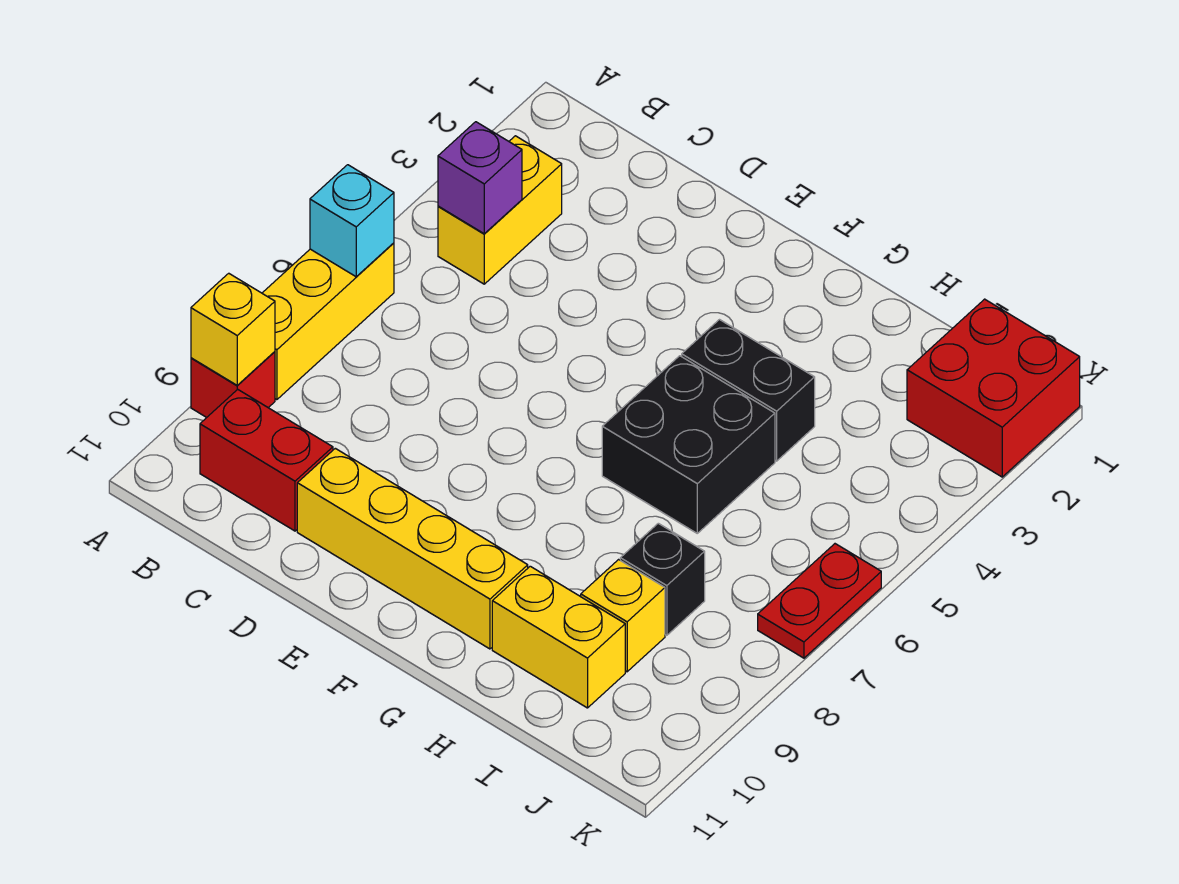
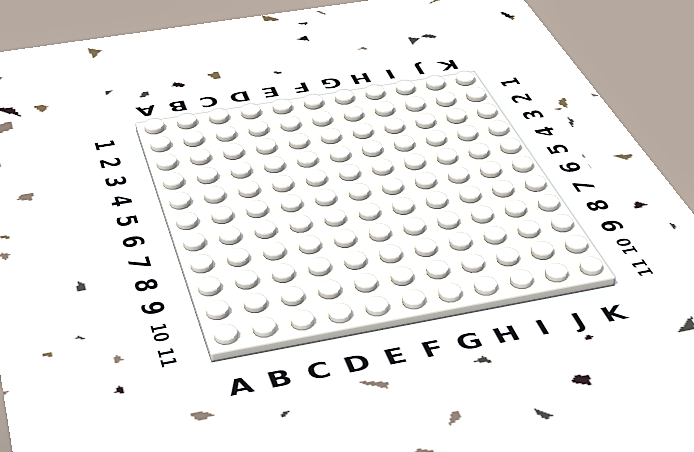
none -> yellow brick A6:A8 level 1
none -> red brick A9 level 1
none -> yellow brick B3:B4 level 1

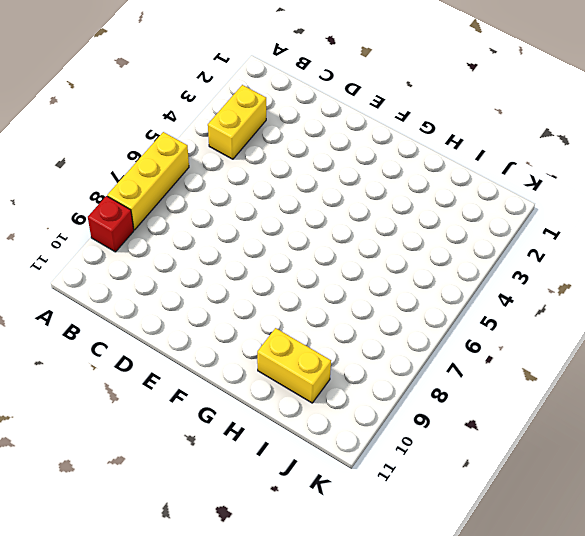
none -> red brick B10:C10 level 1
none -> yellow brick D10:G10 level 1
none -> black brick G4:H4 level 1

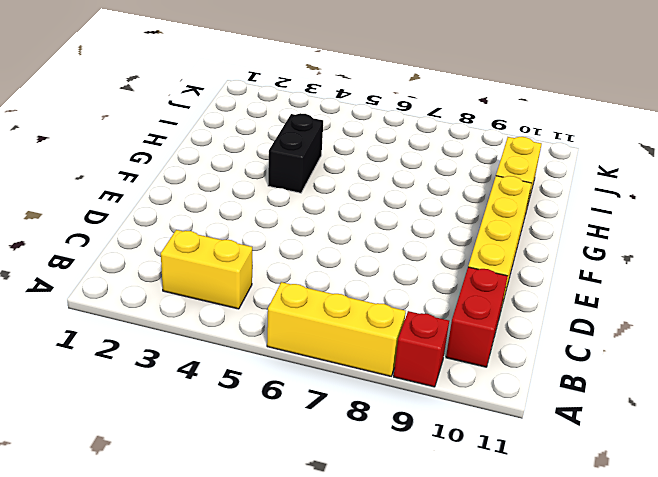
none -> black brick G5:H6 level 1
none -> black brick I8 level 1
none -> yellow brick I9 level 1

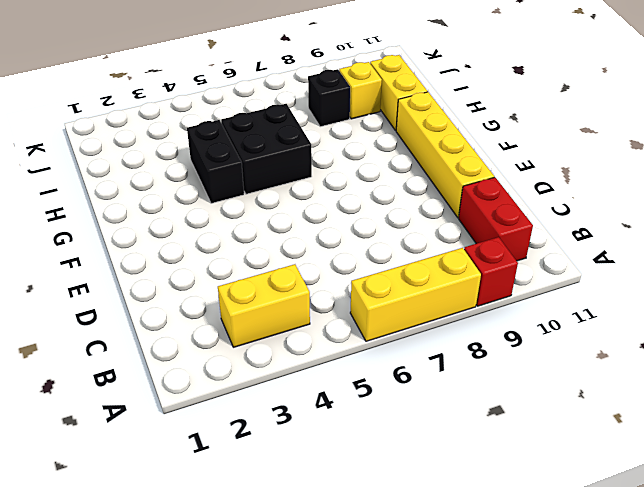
none -> red brick J1:K2 level 1
none -> red plate K6:K7 level 1
none -> cyan brick A6 level 2

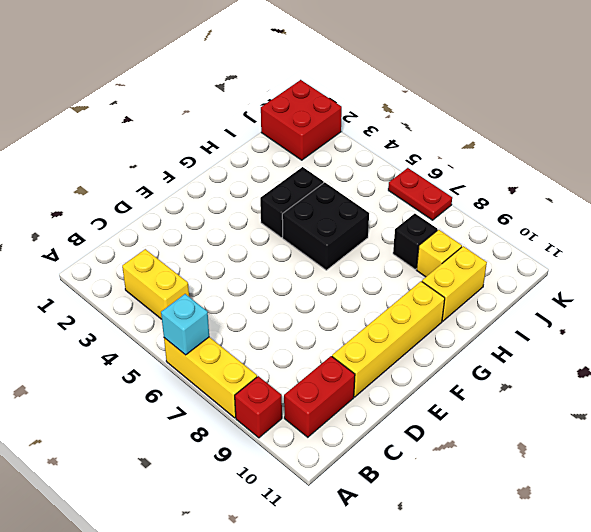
none -> yellow brick A9 level 2
none -> purple brick B4 level 2

